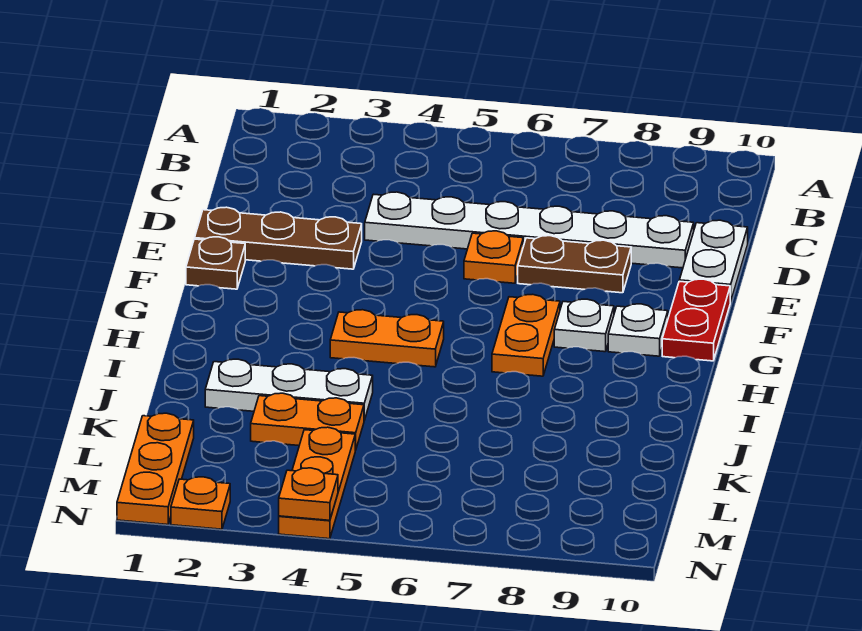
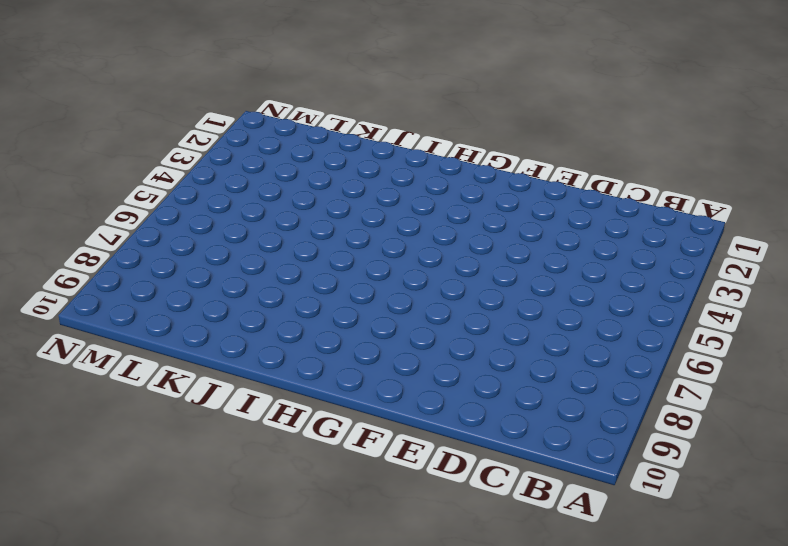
none -> white plate D4:D9 level 1
none -> white plate D10:E10 level 1
none -> brown plate E1:E3 level 1

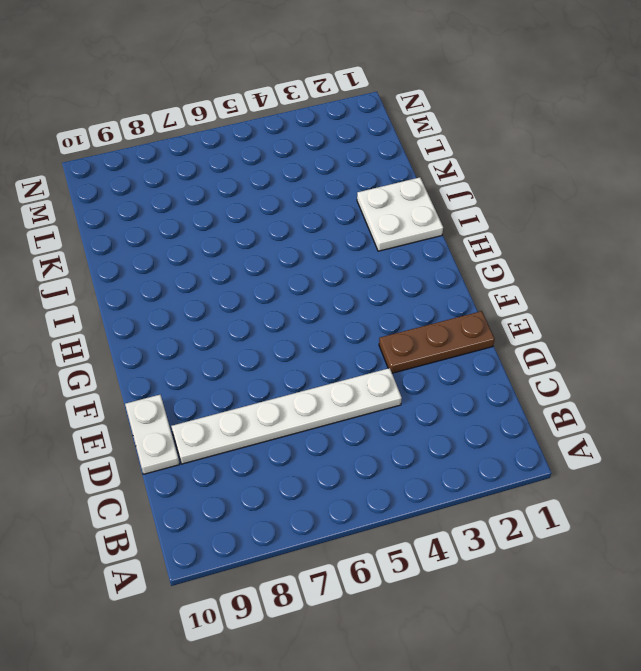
white plate I1:J2 level 1 -> white plate J2:J4 level 1
none -> orange plate E6 level 1
none -> brown plate E7:E8 level 1
none -> brown plate F1 level 1

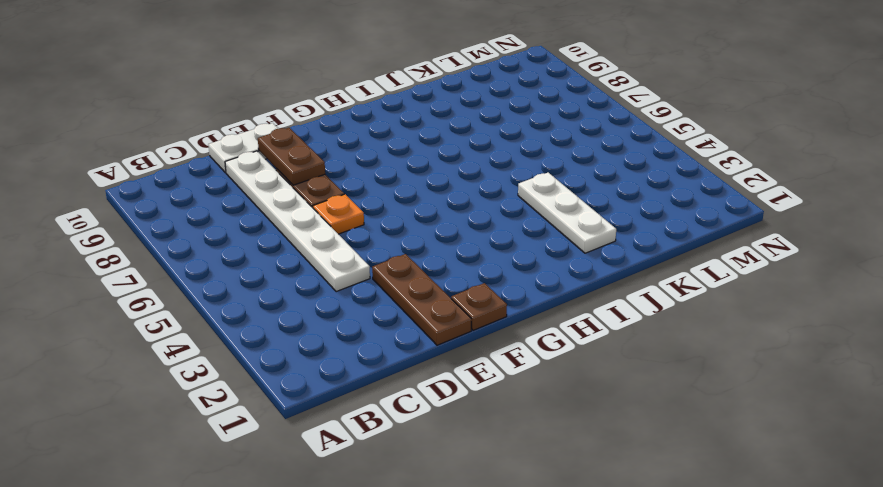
brown plate E8:E9 level 2 -> none
none -> red plate F10:G10 level 1
none -> orange plate G7:H7 level 1
none -> white plate G8 level 1

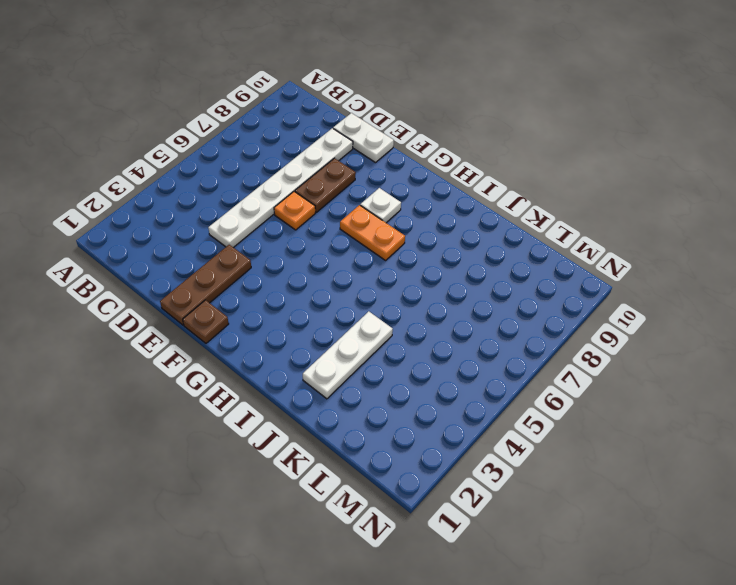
none -> red plate F10:G10 level 1
none -> white plate G9 level 1
none -> orange plate H4:H5 level 1

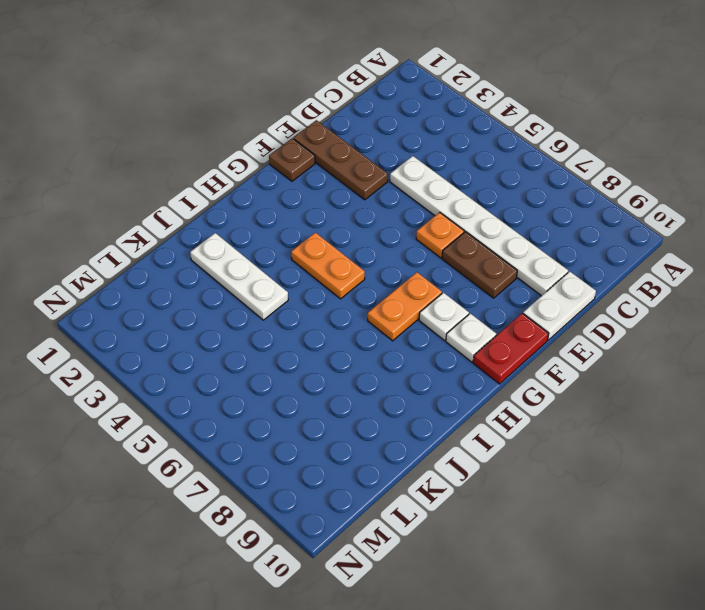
none -> orange plate K3:K4 level 1
none -> orange plate L1:N1 level 1
none -> orange plate L4:N4 level 1

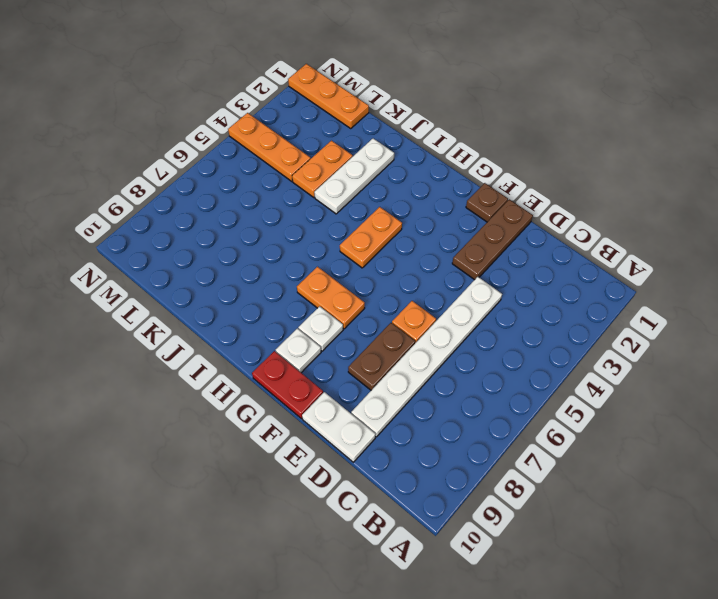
none -> orange plate N2 level 1
none -> orange plate N4 level 2

